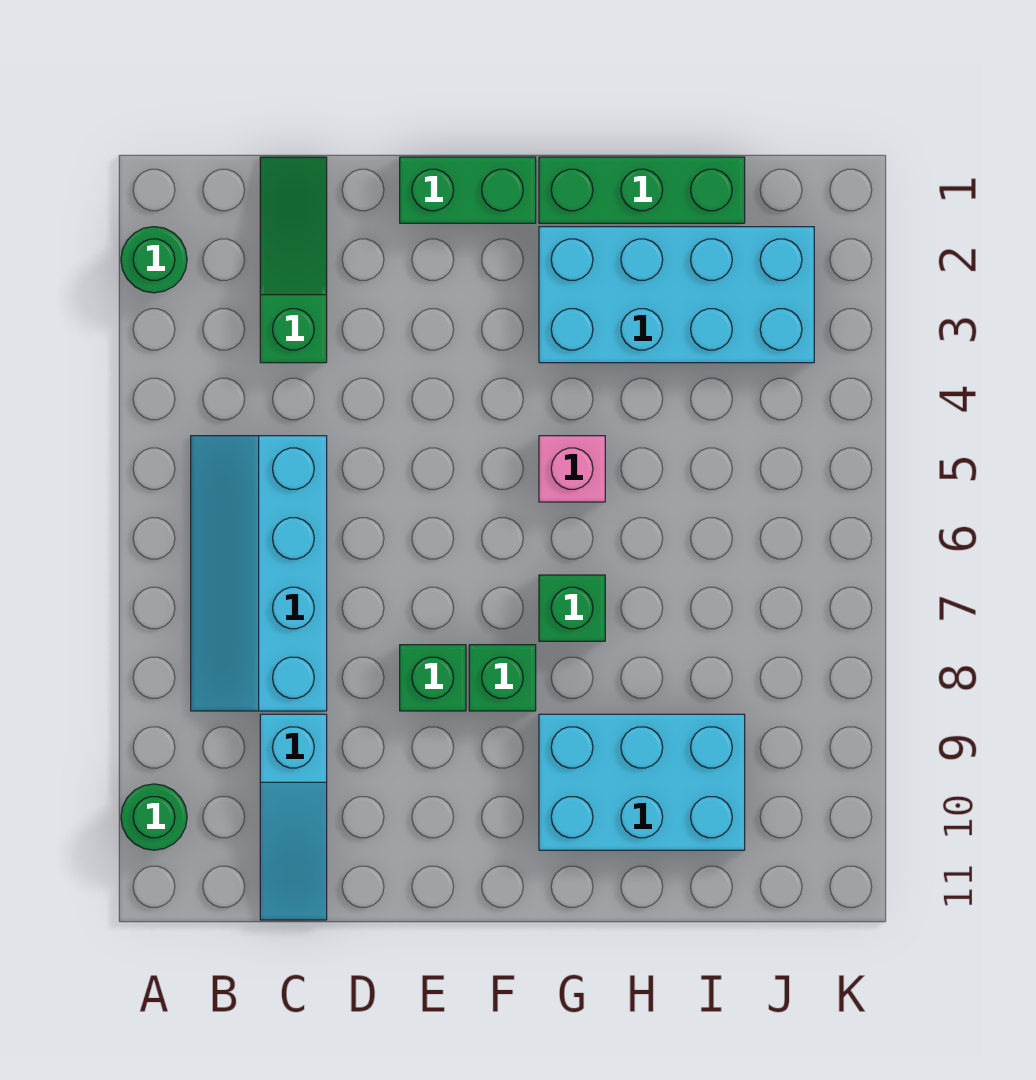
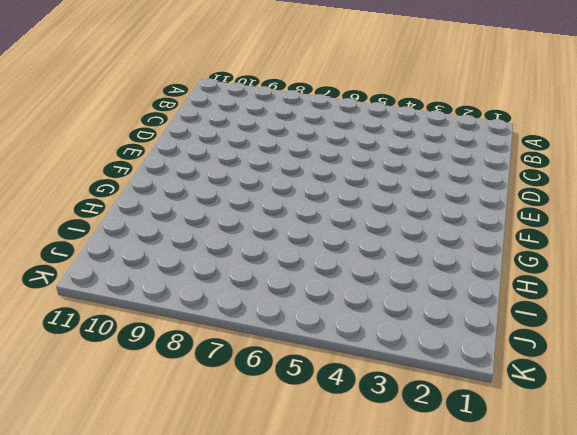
none -> green round brick A2 level 1
none -> green round brick A10 level 1
none -> cyan slope B5:C8 level 1 top C

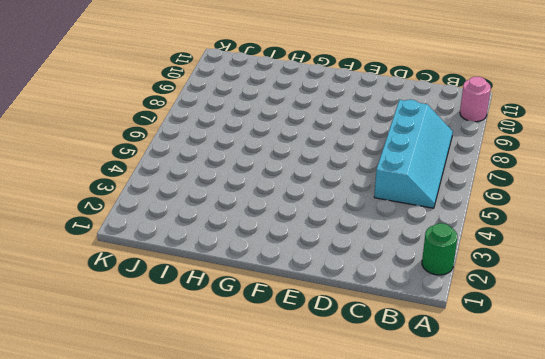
pink round brick A10 level 1 -> green round brick A10 level 1
none -> green slope C1:C3 level 1 top 3
none -> cyan slope C9:C11 level 1 top 9
none -> green brick E1:F1 level 1

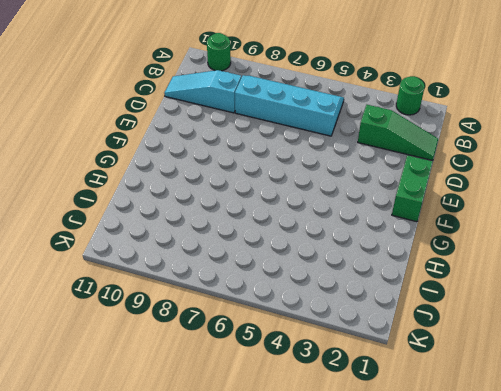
none -> green brick E8 level 1
none -> green brick F8 level 1
none -> green brick G1:I1 level 1

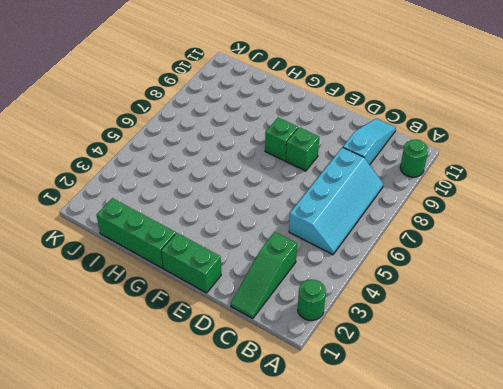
none -> cyan brick G2:J3 level 1
none -> pink brick G5 level 1
none -> green brick G7 level 1

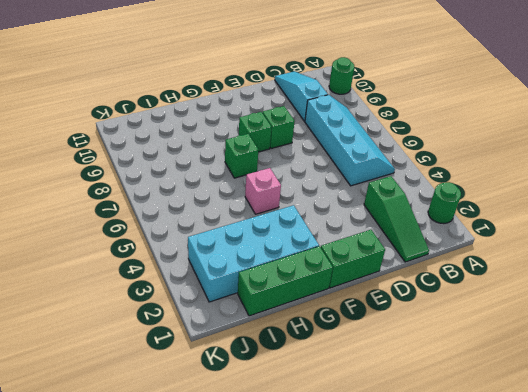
none -> cyan brick G9:I10 level 1

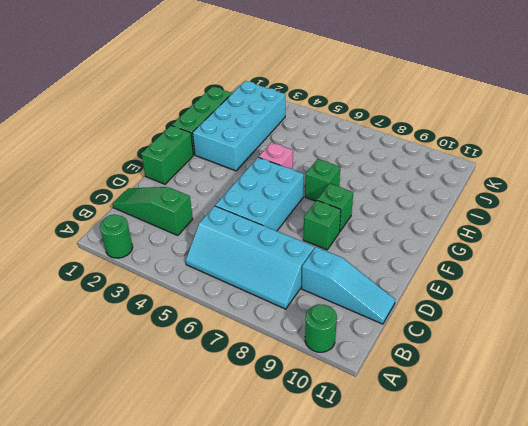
cyan brick D5:F6 level 1 -> cyan brick G9:I10 level 1

